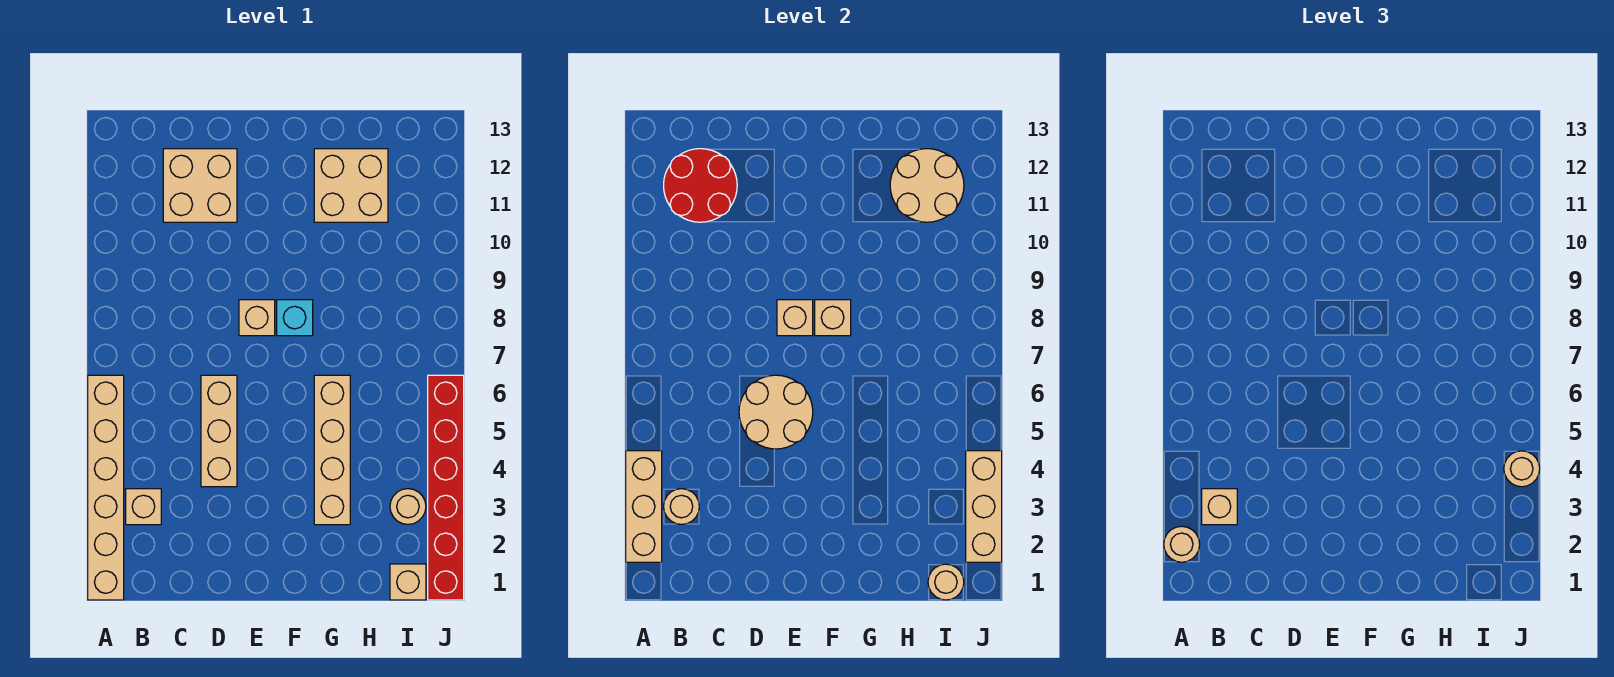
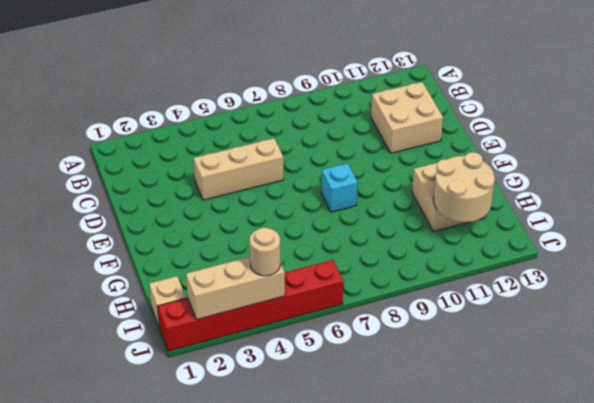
none -> tan brick A1:A6 level 1
none -> tan brick B3 level 1
none -> tan brick E8 level 1

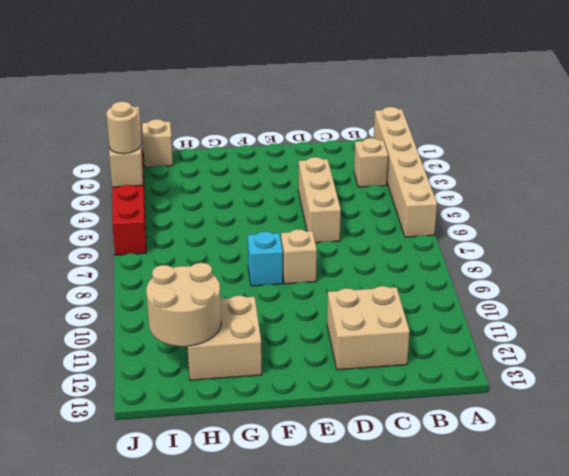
none -> tan brick G3:G6 level 1
none -> tan round brick I3 level 1
none -> tan brick A2:A4 level 2

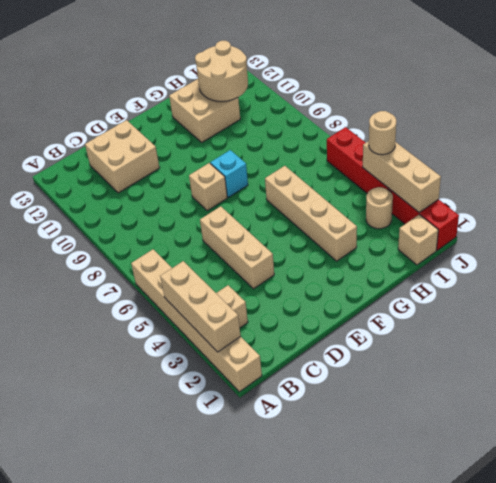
none -> tan round brick B3 level 2
none -> red round brick B11:C12 level 2
none -> tan round brick D5:E6 level 2

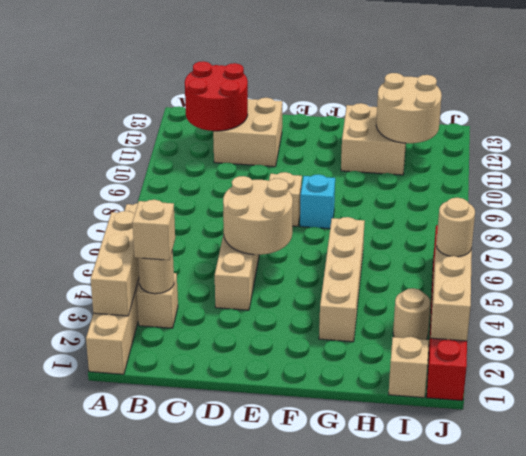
none -> tan brick E8 level 2
none -> tan brick F8 level 2
none -> tan round brick I1 level 2

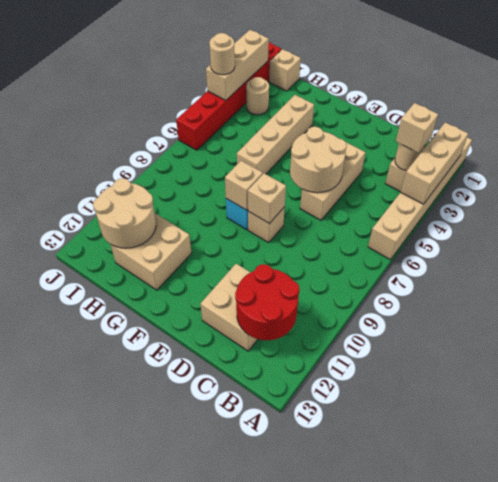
none -> tan round brick I1 level 2
none -> tan round brick A2 level 3

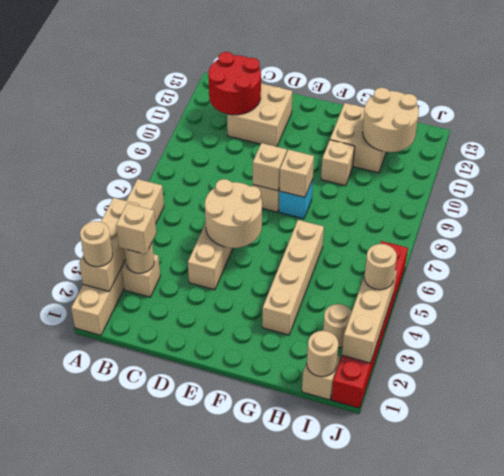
tan brick G10 level 1 -> none

